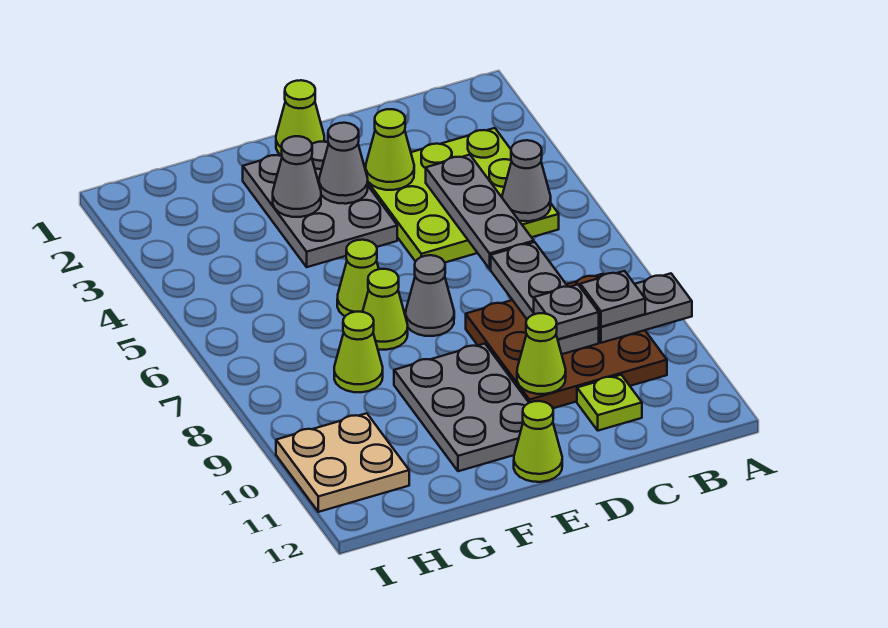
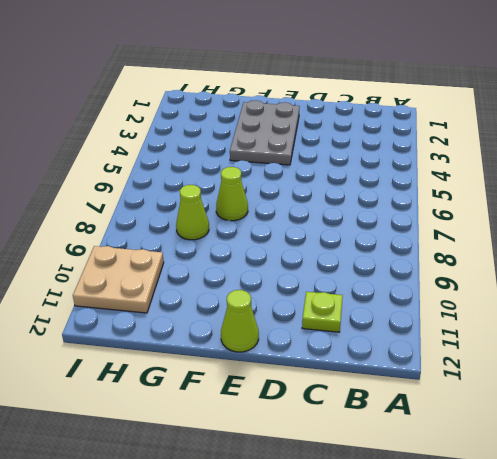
none -> lime plate B3:D5 level 1
none -> brown plate B8:D10 level 1
none -> lime cone E1 level 1

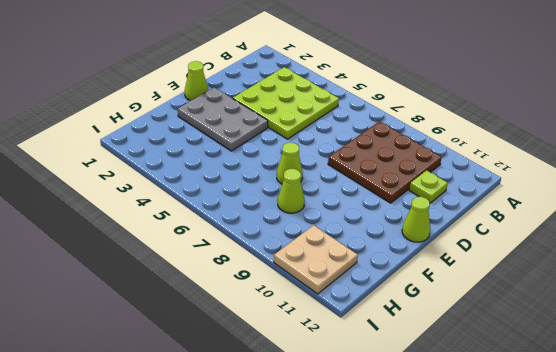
none -> grey cone E7 level 1
none -> grey plate E9:F11 level 1
none -> lime cone F6 level 1

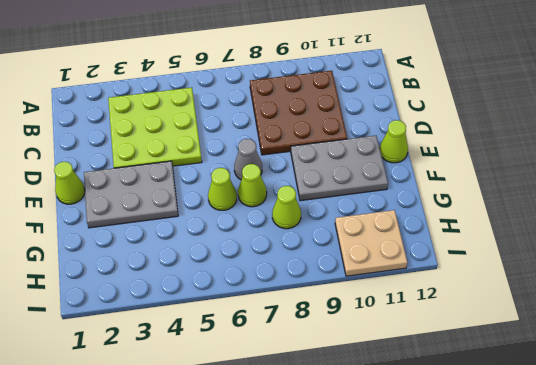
none -> lime plate C11 level 1
none -> grey plate A9:B9 level 2
none -> grey cone B5 level 2

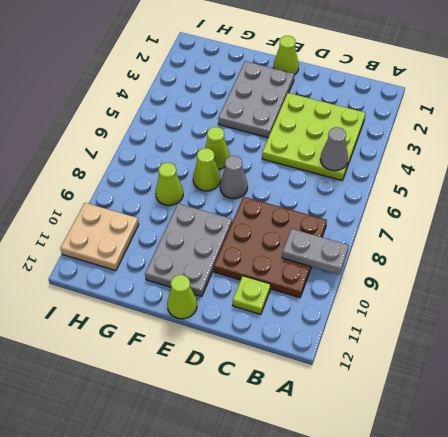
none -> grey plate C4:C6 level 2
none -> grey plate C7:C9 level 2
none -> lime cone D3 level 2

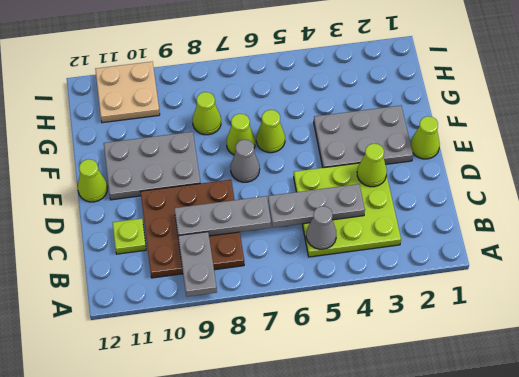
none -> lime cone D10 level 2
none -> grey cone E3 level 2
none -> grey cone F3 level 2

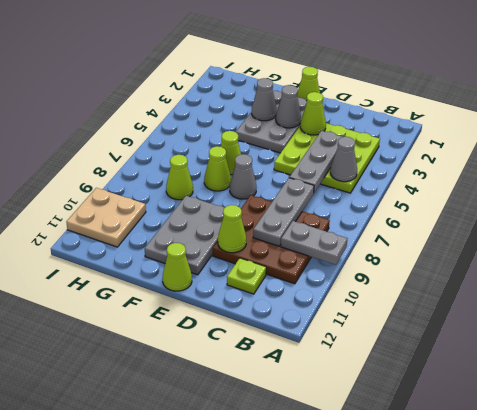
none -> grey plate B9 level 3
none -> grey plate C9 level 3

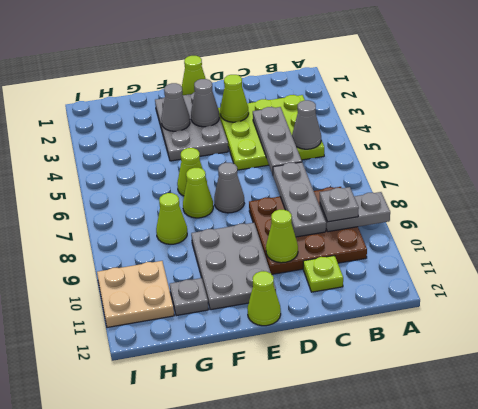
grey plate G11 level 1 -> grey plate C9 level 3

